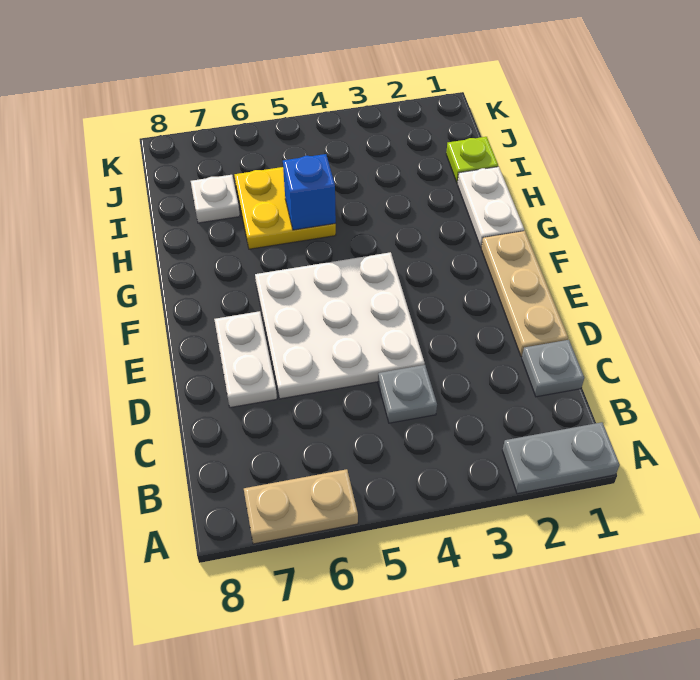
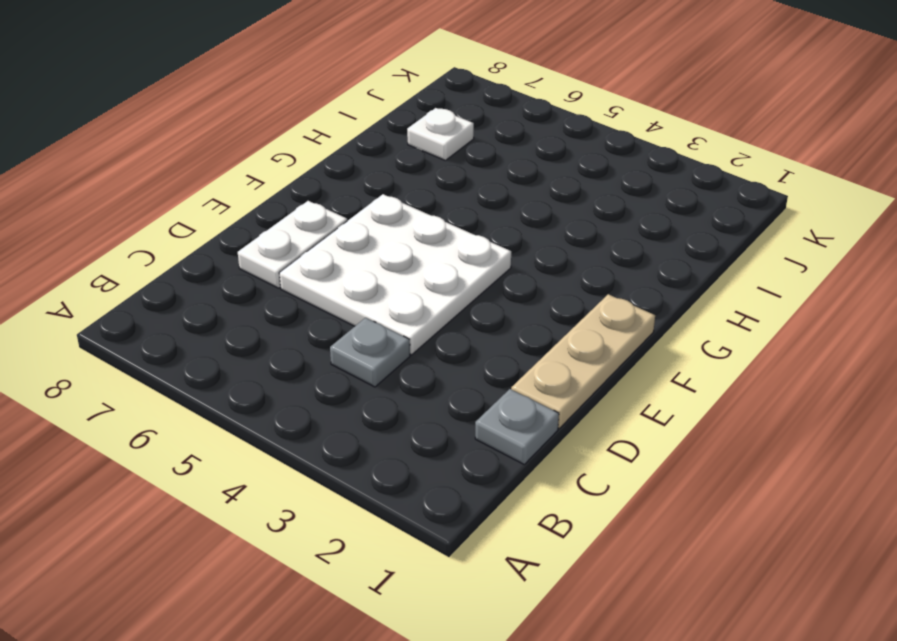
none -> grey plate A1:A2 level 1
none -> tan plate A6:A7 level 1
none -> white plate G1:H1 level 1

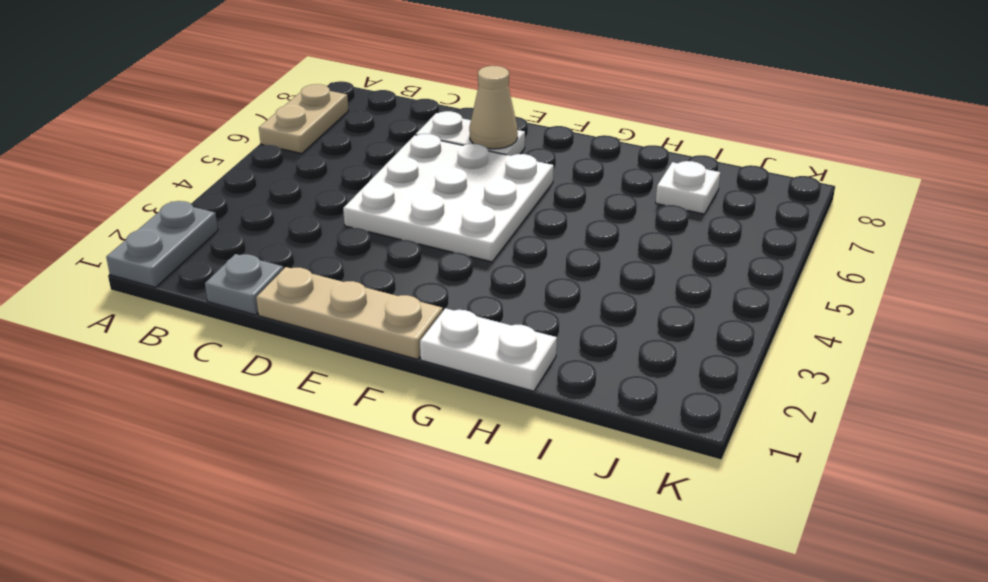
tan cone E7 level 2 -> none
none -> grey plate C4 level 1
none -> yellow plate H5:I6 level 1
none -> lime plate I1 level 1

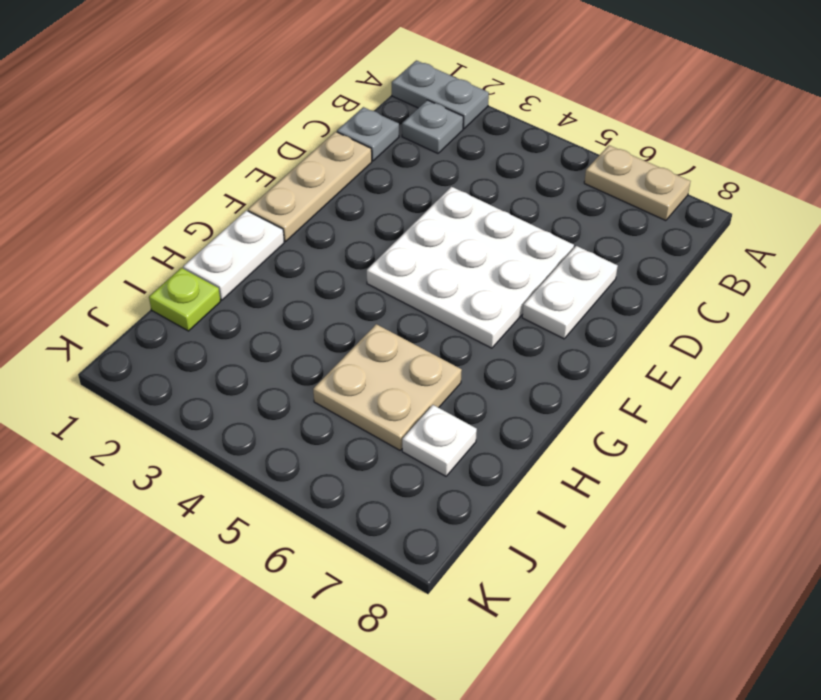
grey plate B2 level 1 -> grey plate C4 level 1
tan plate H5:I6 level 1 -> yellow plate H5:I6 level 1
none -> blue brick H5 level 2

